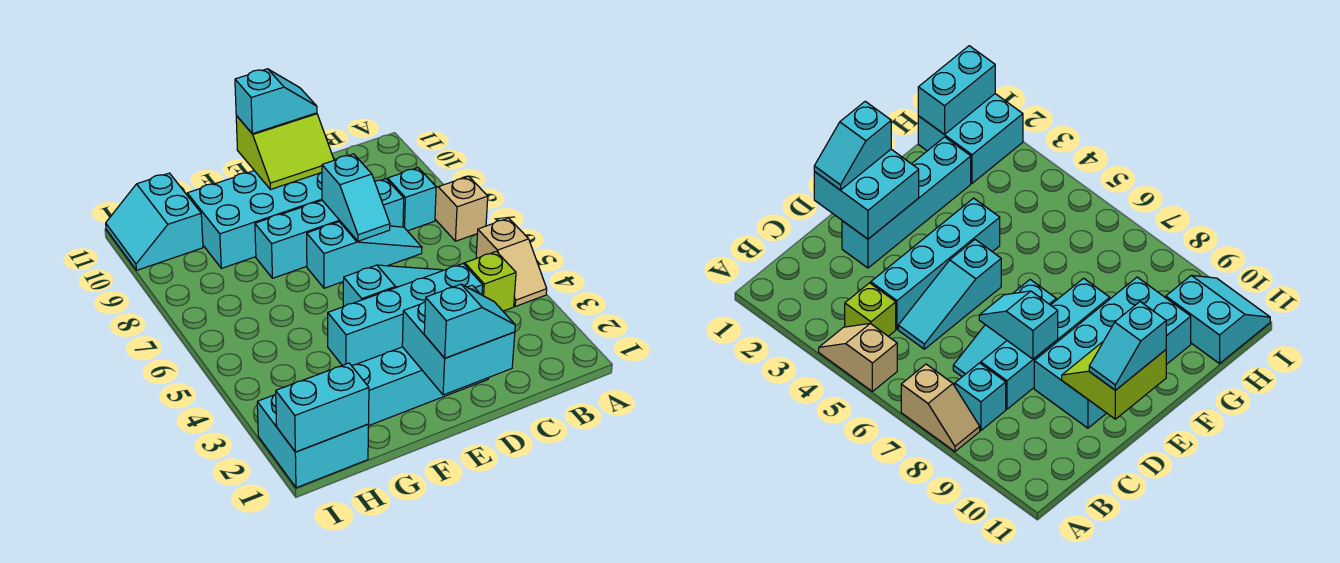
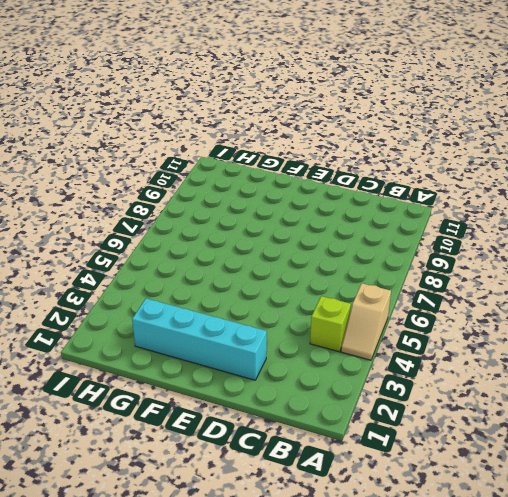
none -> tan slope A7:A8 level 1 top 7
none -> cyan brick B8 level 1
none -> cyan brick C4:F4 level 1

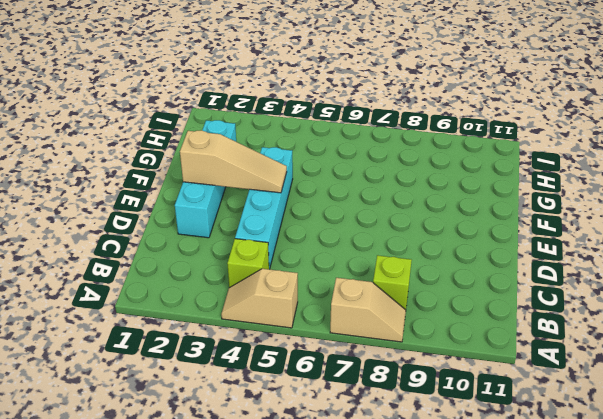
lime brick B8 level 1 -> cyan brick B8 level 1
tan slope E2:E4 level 2 top 2 -> cyan brick D1:E2 level 2
none -> cyan slope C5:E5 level 1 top E
none -> cyan slope C7:E7 level 1 top E
none -> cyan brick C8:F8 level 1

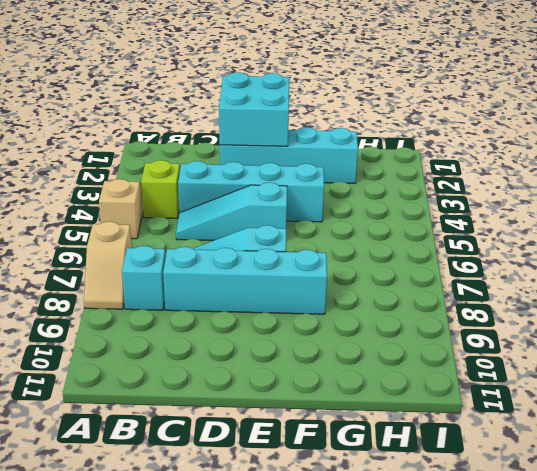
none -> cyan brick D9:G10 level 1
none -> cyan brick H1:I2 level 1
none -> cyan slope H10:I11 level 1 top H

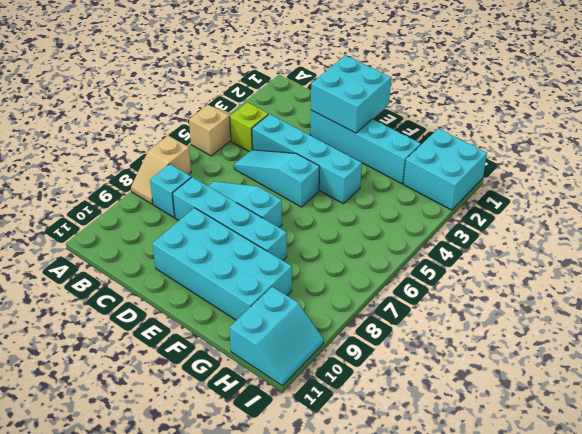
none -> cyan slope D7:D8 level 2 top 8
none -> lime slope D10:E11 level 2 top 11
none -> cyan brick H1:I1 level 2

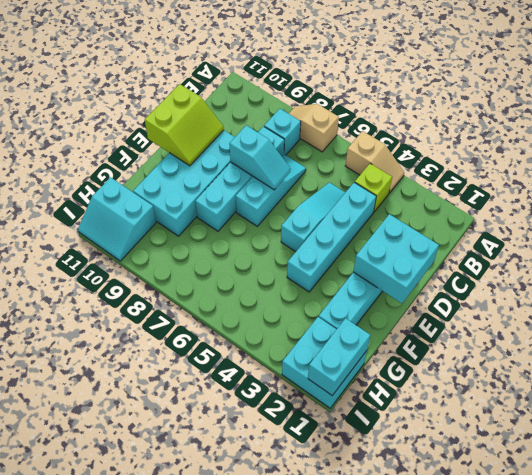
none -> cyan slope D1:E1 level 3 top E
none -> cyan slope D11:E11 level 3 top E

